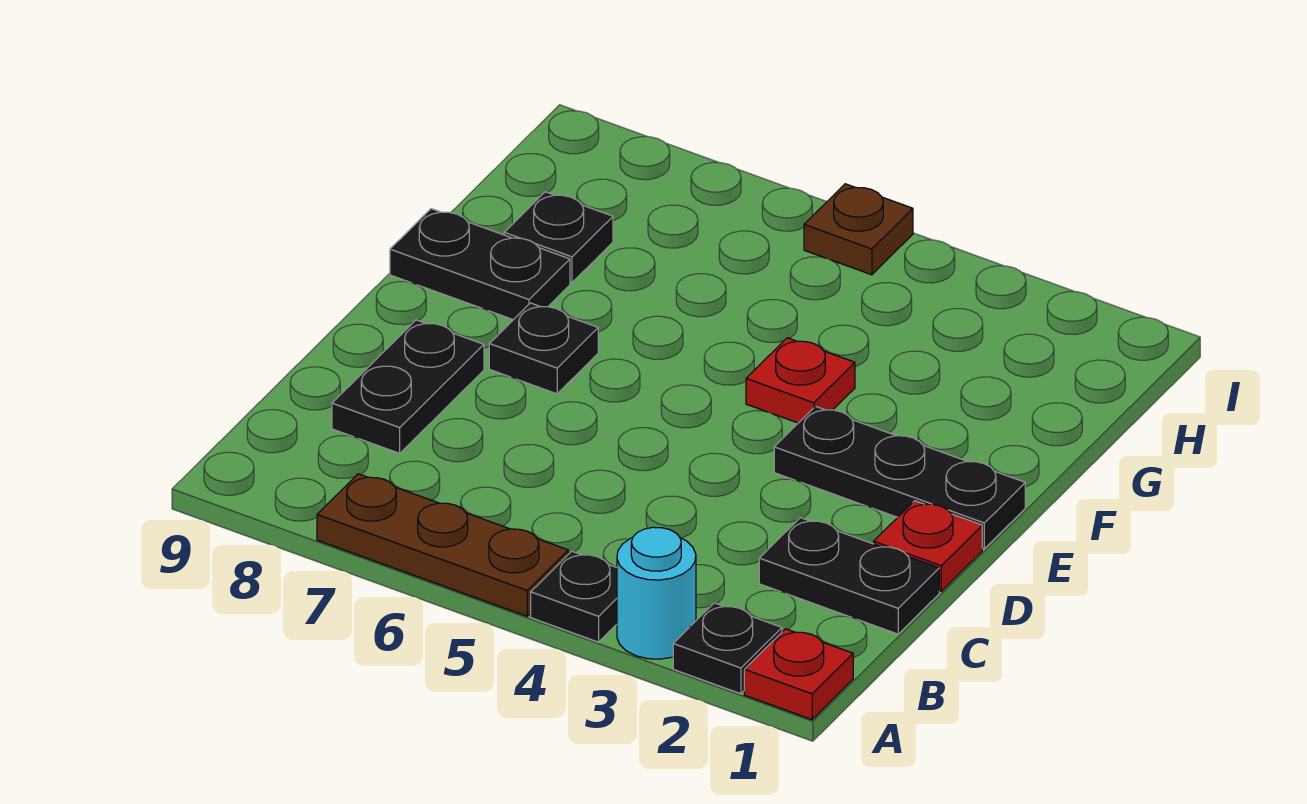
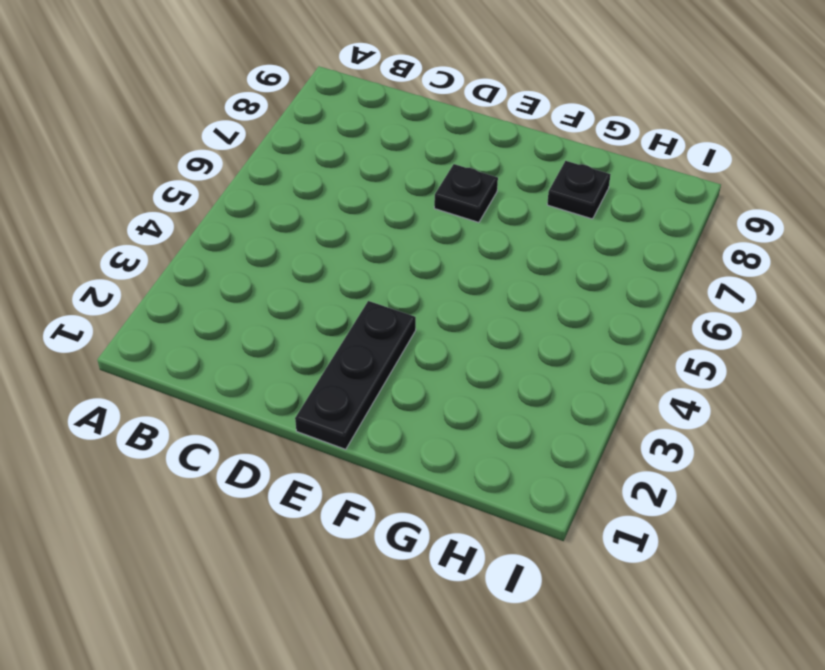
none -> red plate A1 level 1
none -> black plate A2 level 1
none -> cyan round brick A3 level 1

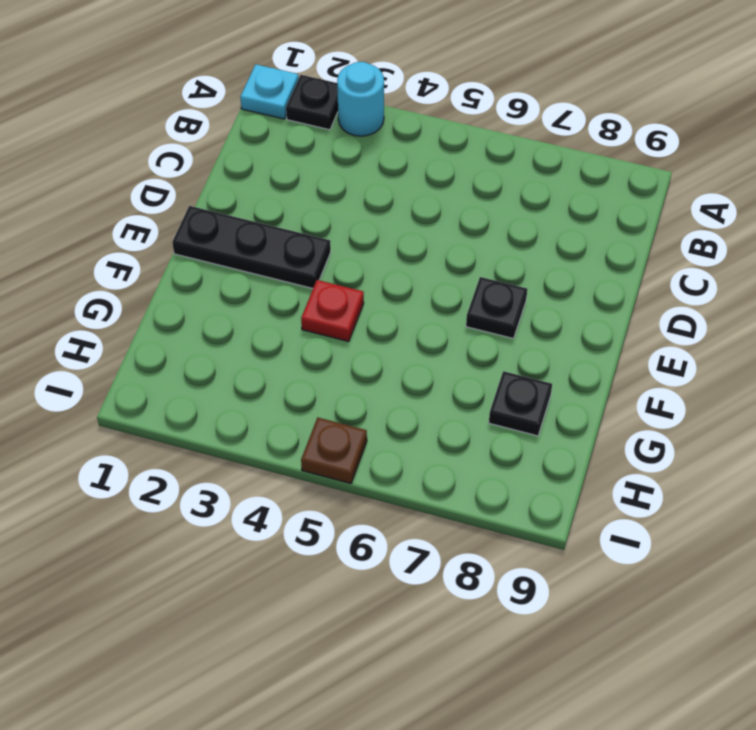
cyan plate A1 level 1 -> red plate A1 level 1
none -> black plate A4 level 1
none -> brown plate A5:A7 level 1
none -> black plate C1:C2 level 1

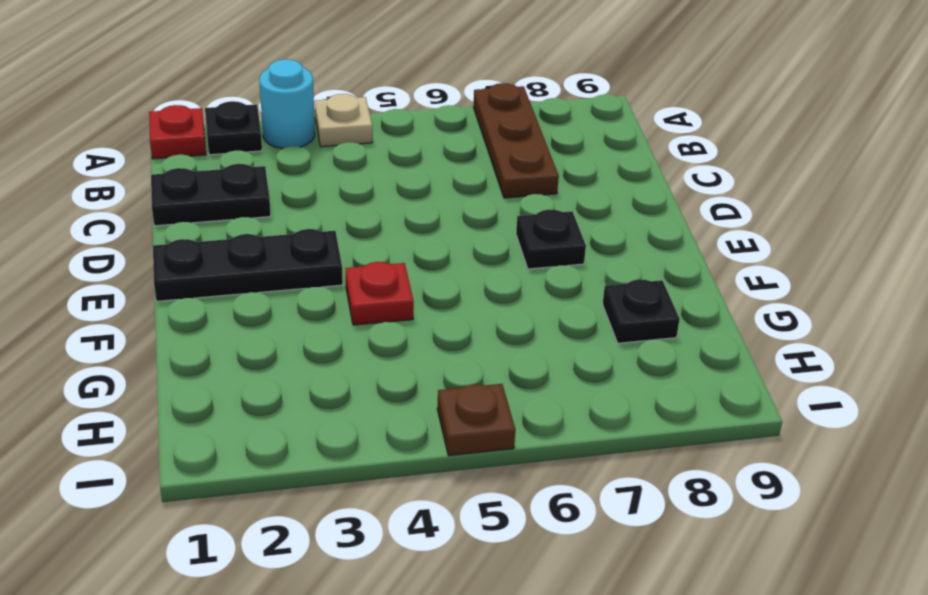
tan plate A4 level 1 -> black plate A4 level 1
brown plate A7:C7 level 1 -> brown plate A5:A7 level 1
none -> black plate C8:D8 level 1
none -> red plate D1 level 1
none -> black plate F8:F9 level 1

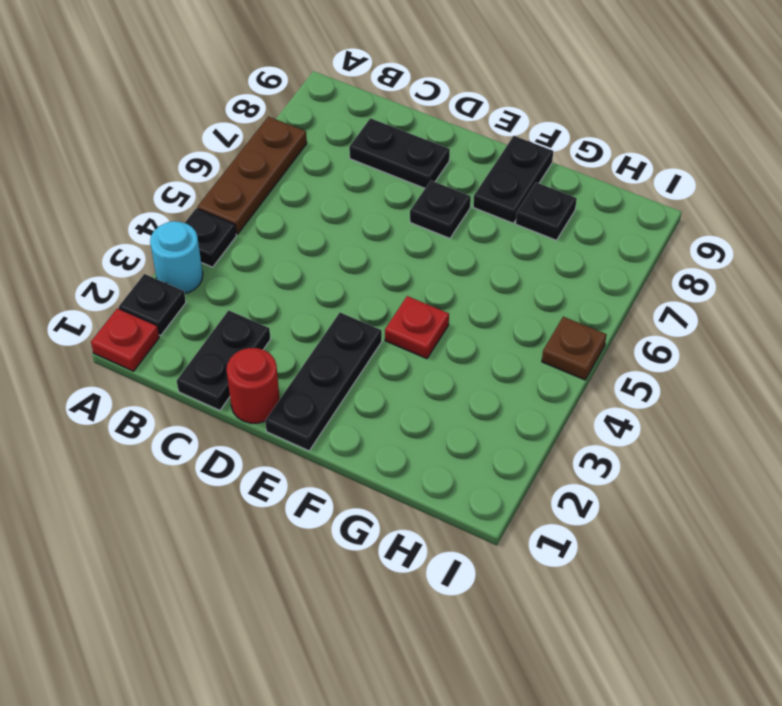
red round brick D1 level 1 -> red plate D1 level 1

